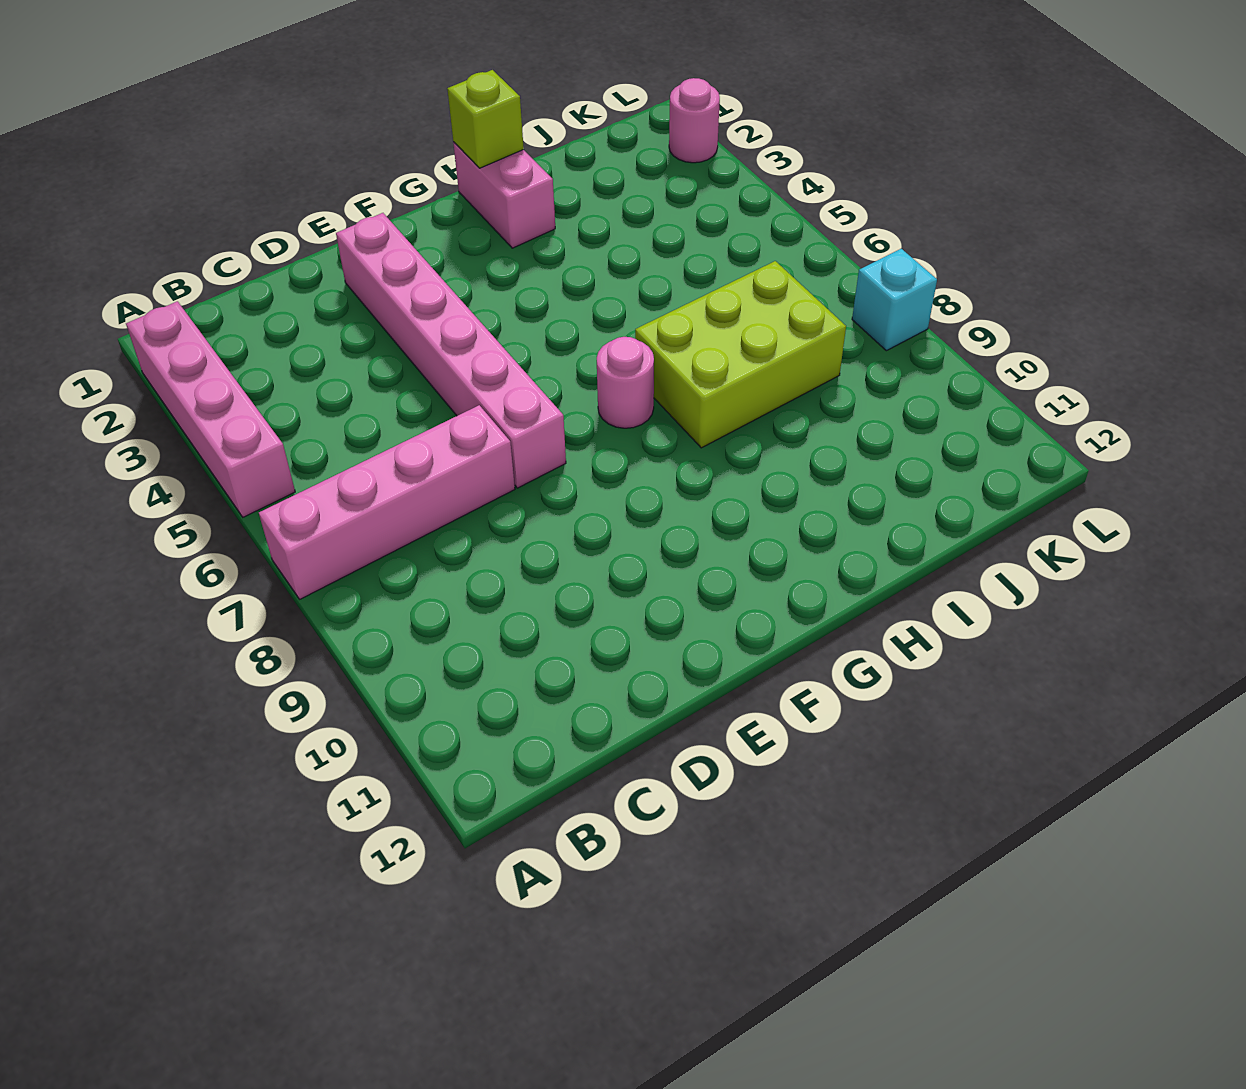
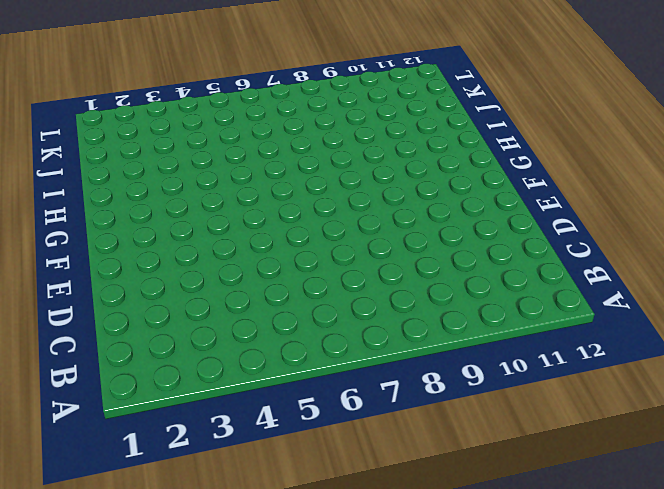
none -> pink brick A2:A5 level 1
none -> pink brick A7:D7 level 1

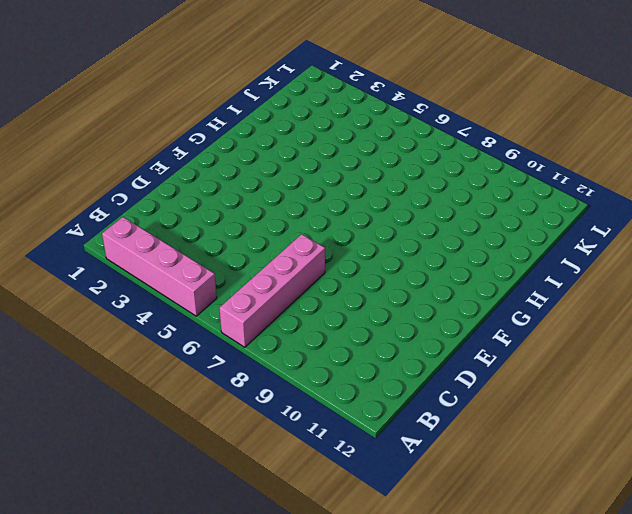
none -> pink brick E2:E7 level 1
none -> pink round brick G7 level 1

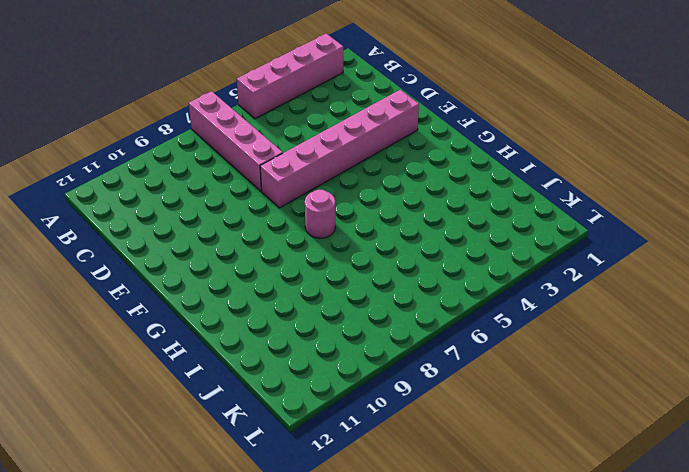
none -> pink brick H1:H2 level 1
none -> lime brick H7:J8 level 1

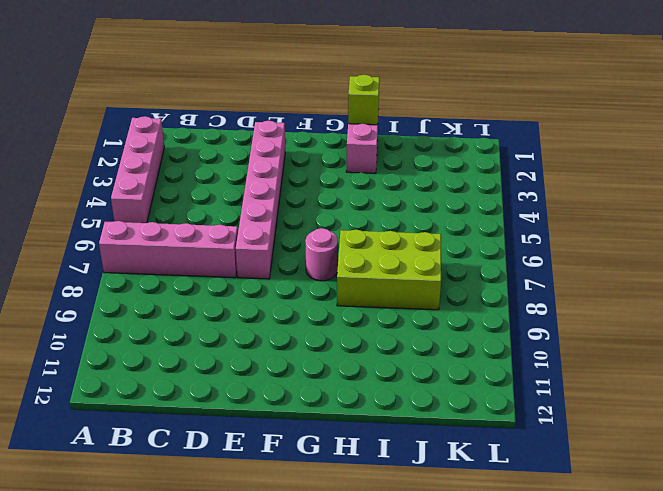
none -> pink round brick L2 level 1
none -> cyan brick L8 level 1

